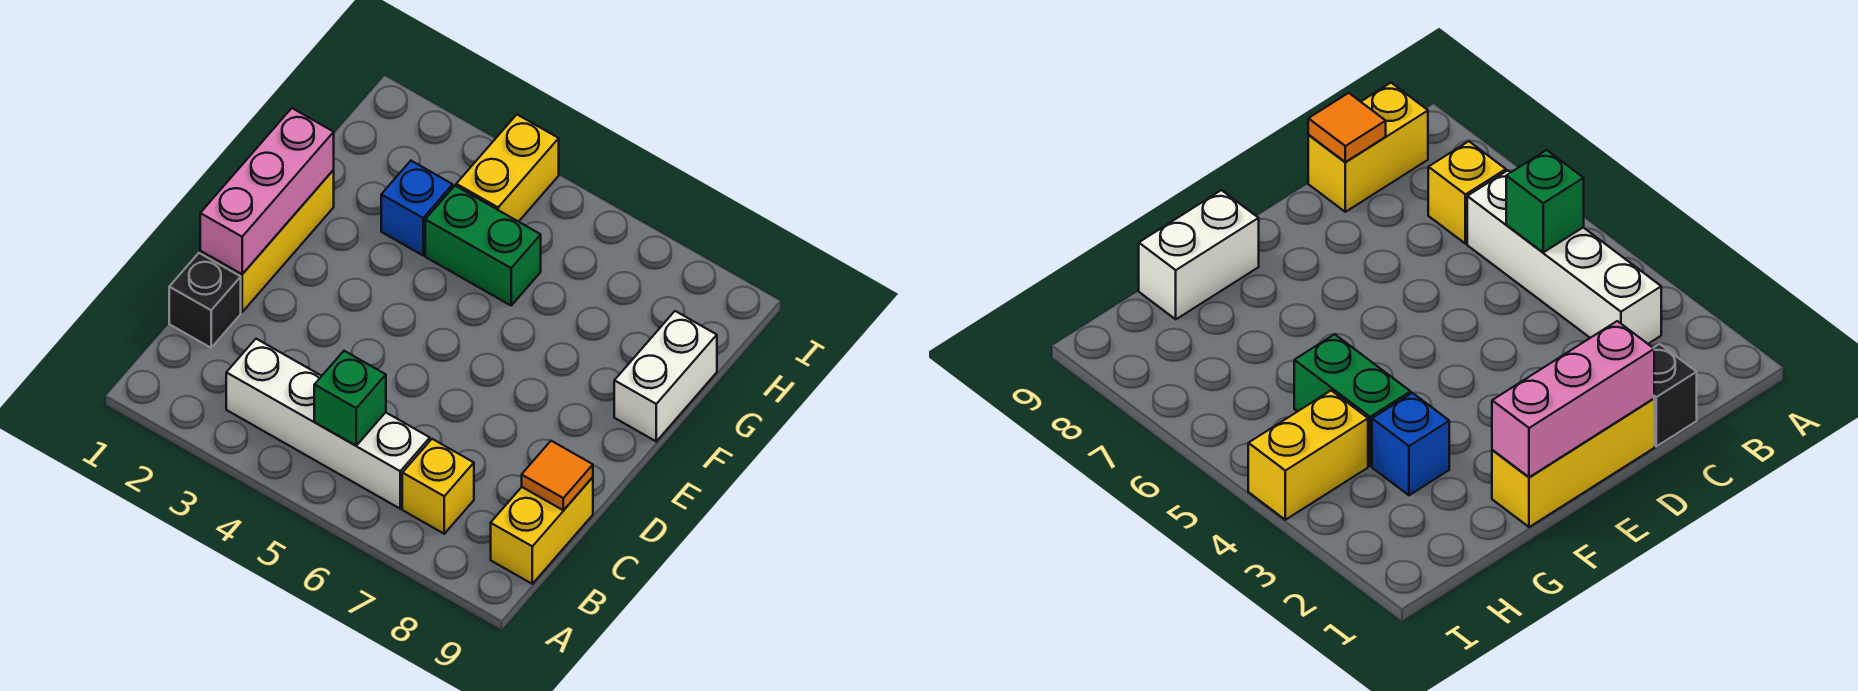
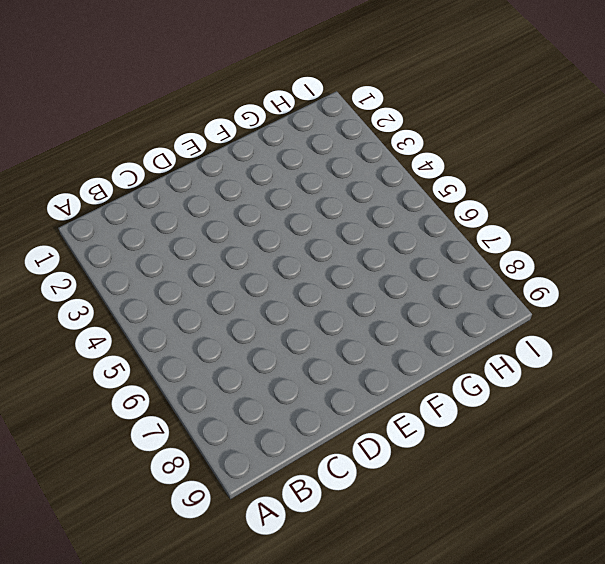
none -> white brick B3:B6 level 1
none -> yellow brick B7 level 1
none -> yellow brick B9:C9 level 1

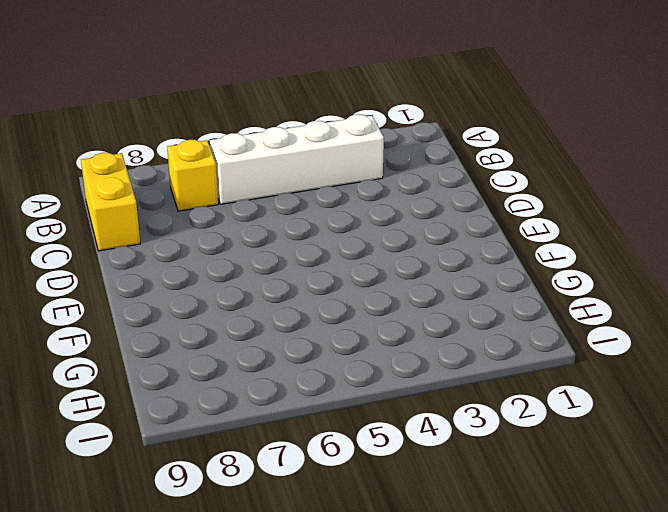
none -> black brick C1 level 1
none -> yellow brick D1:F1 level 1
none -> white brick F9:G9 level 1

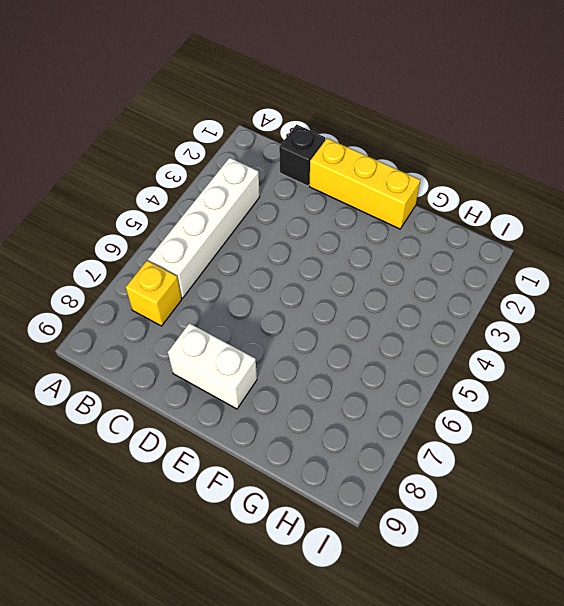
white brick D8:E8 level 1 -> white brick F9:G9 level 1
none -> yellow brick B9:C9 level 1
none -> blue brick G3 level 1
none -> green brick G4:G5 level 1

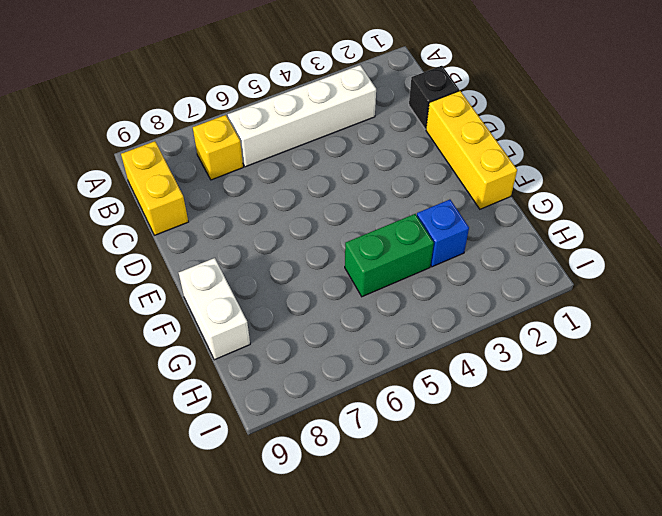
none -> yellow brick H4:I4 level 1
none -> green brick B5 level 2
none -> orange tile C9 level 2

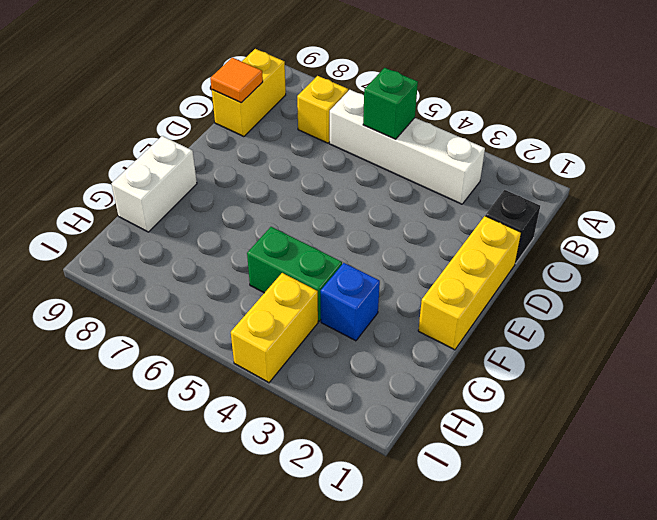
none -> pink brick D1:F1 level 2

